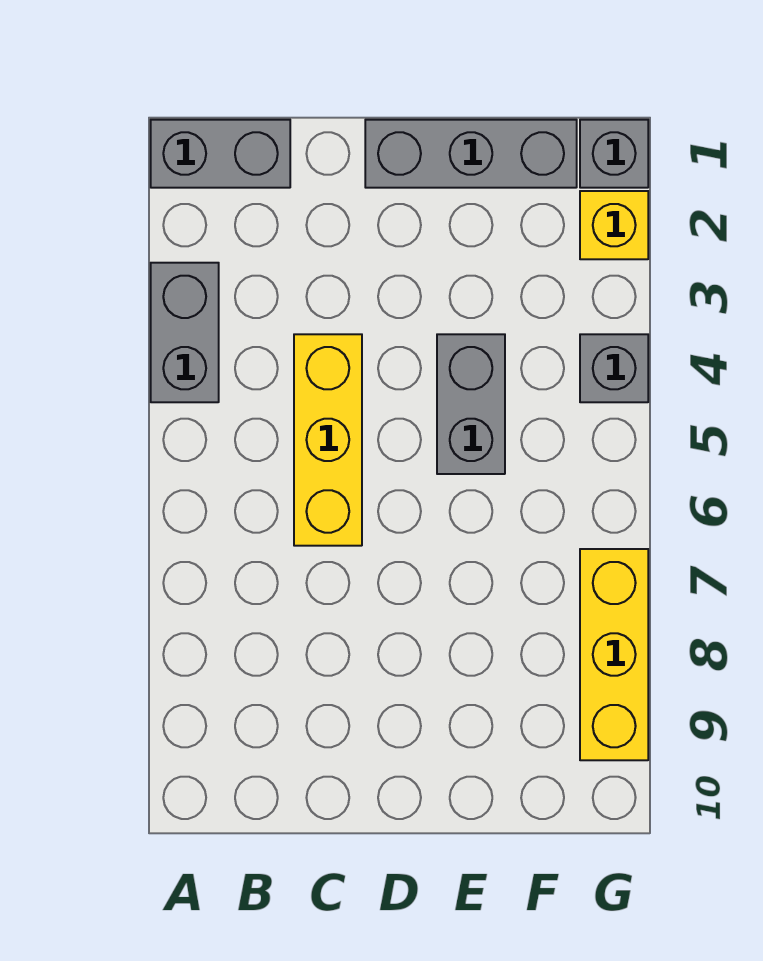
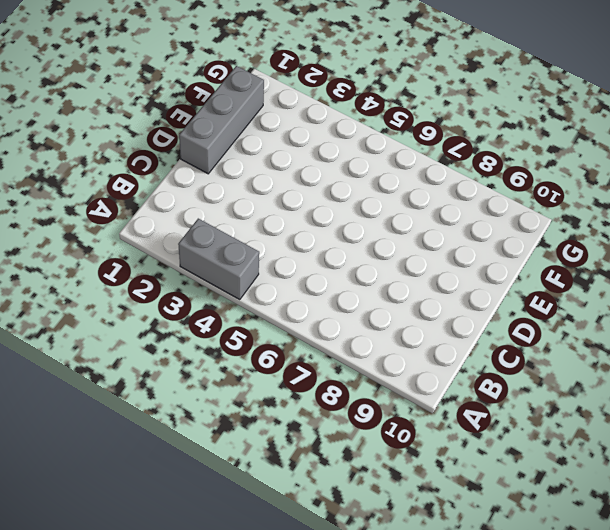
none -> grey brick A1:B1 level 1
none -> yellow brick C4:C6 level 1

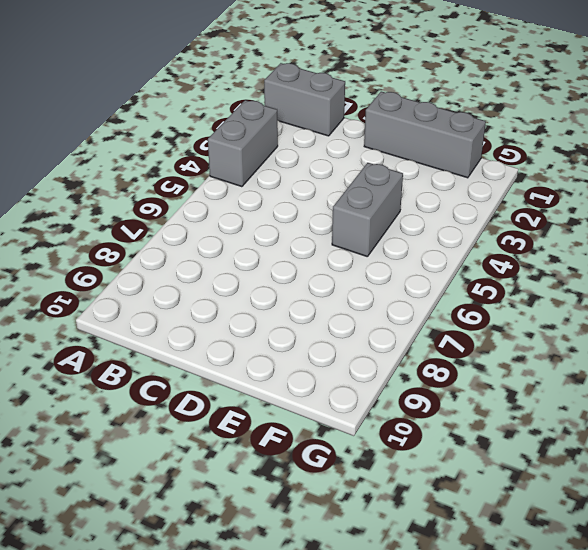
none -> yellow brick C4:C6 level 1
none -> grey brick G1 level 1

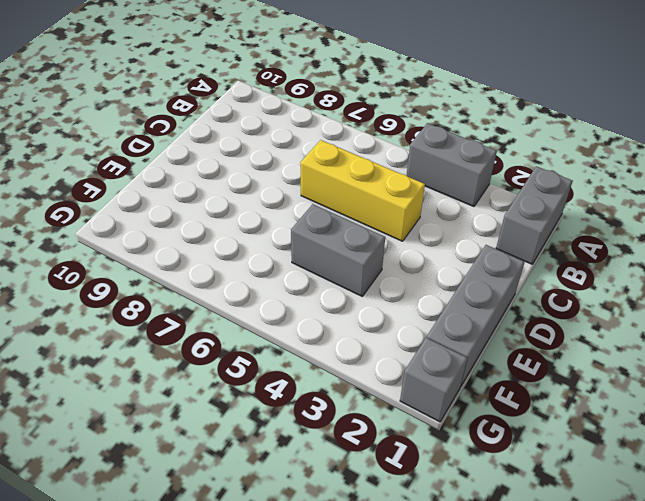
none -> yellow brick G2 level 1
none -> grey brick G4 level 1

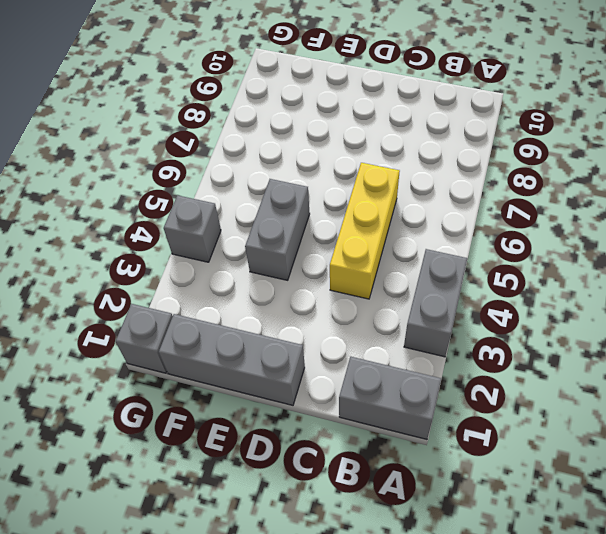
none -> yellow brick G2 level 1
none -> yellow brick G7:G9 level 1

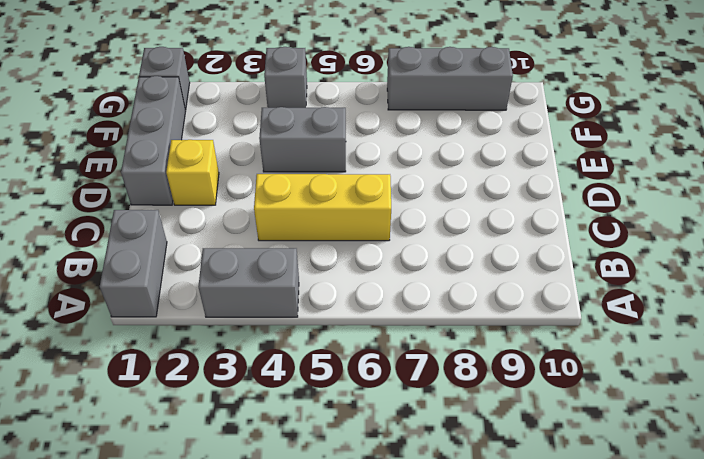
yellow brick D2 level 1 -> yellow brick G2 level 1
grey brick G7:G9 level 1 -> yellow brick G7:G9 level 1

